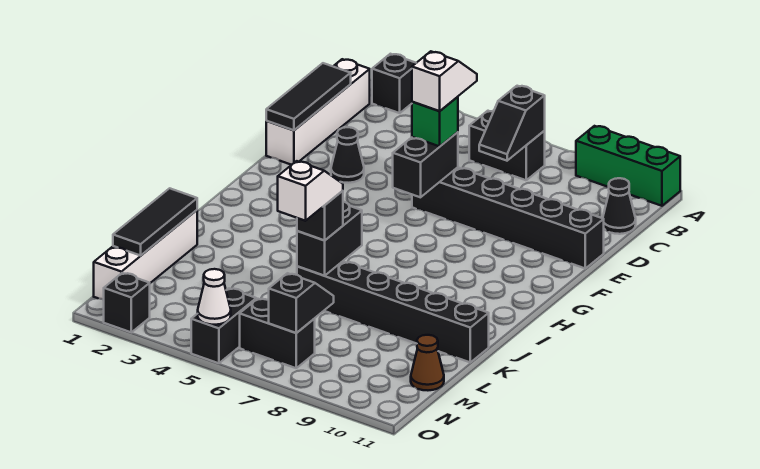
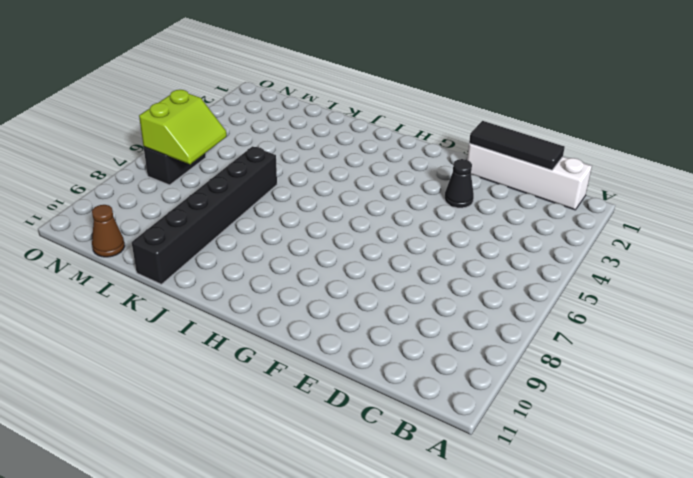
lime slope M6:N7 level 2 top N -> black slope M7:N7 level 2 top N
none -> black brick A2 level 1
none -> green brick A9:A11 level 1
none -> black brick B6:B7 level 1

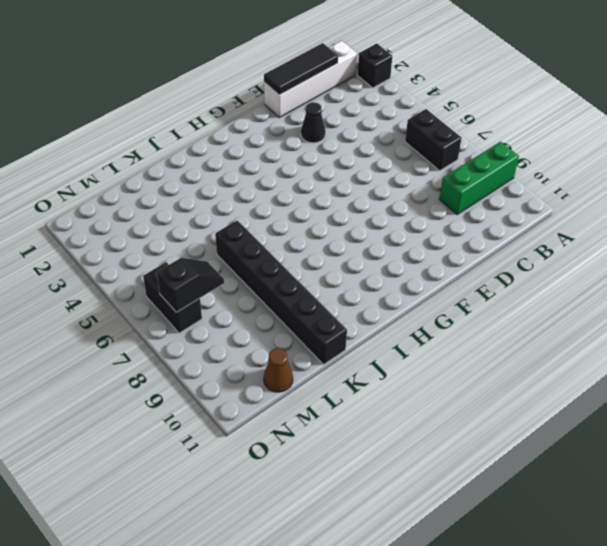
green brick A9:C9 level 1 -> green brick A9:A11 level 1
none -> black cone C11 level 1
none -> black brick E6:E11 level 1
none -> white brick K1:N1 level 1

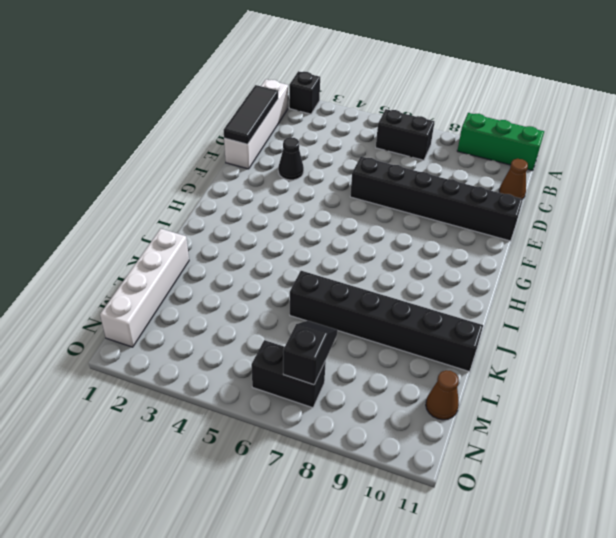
brown cone C11 level 1 -> black cone C11 level 1
none -> black brick N5:O5 level 1
none -> black brick O2 level 1
none -> black slope B7:C7 level 2 top B

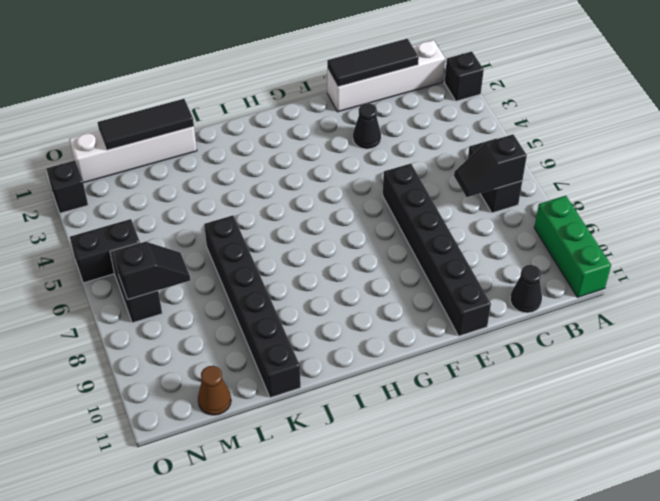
none -> black brick E6:F6 level 2
none -> black brick J6:K6 level 2
none -> white cone O5 level 2

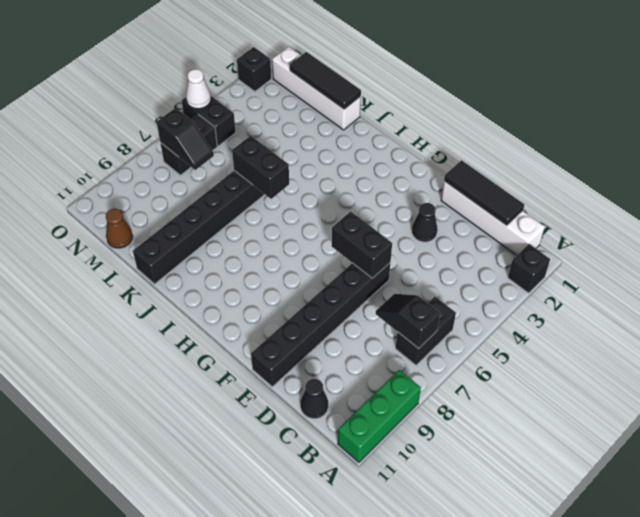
none -> green brick E6 level 3
none -> black brick K6 level 3
none -> white slope D6:E6 level 4 top E

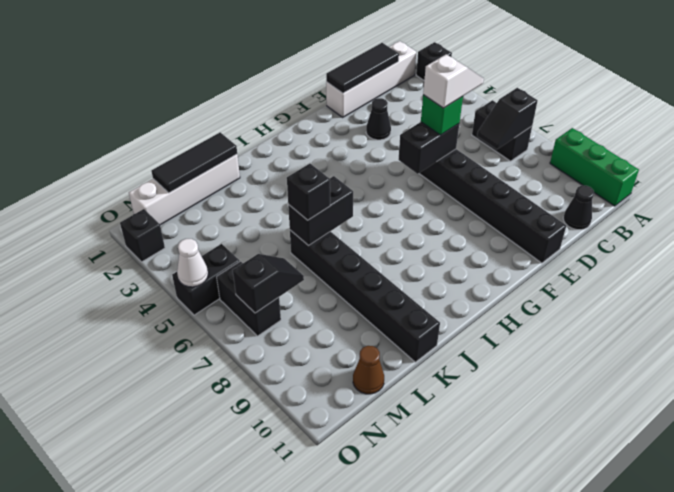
none -> white slope K6:L6 level 4 top L

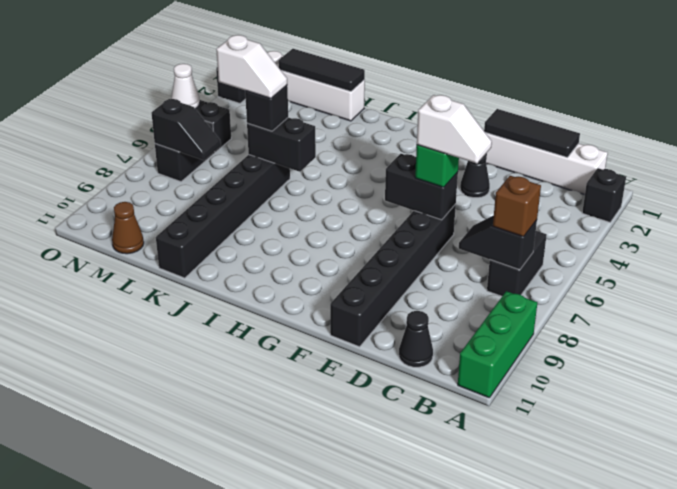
brown brick B7 level 3 -> none

